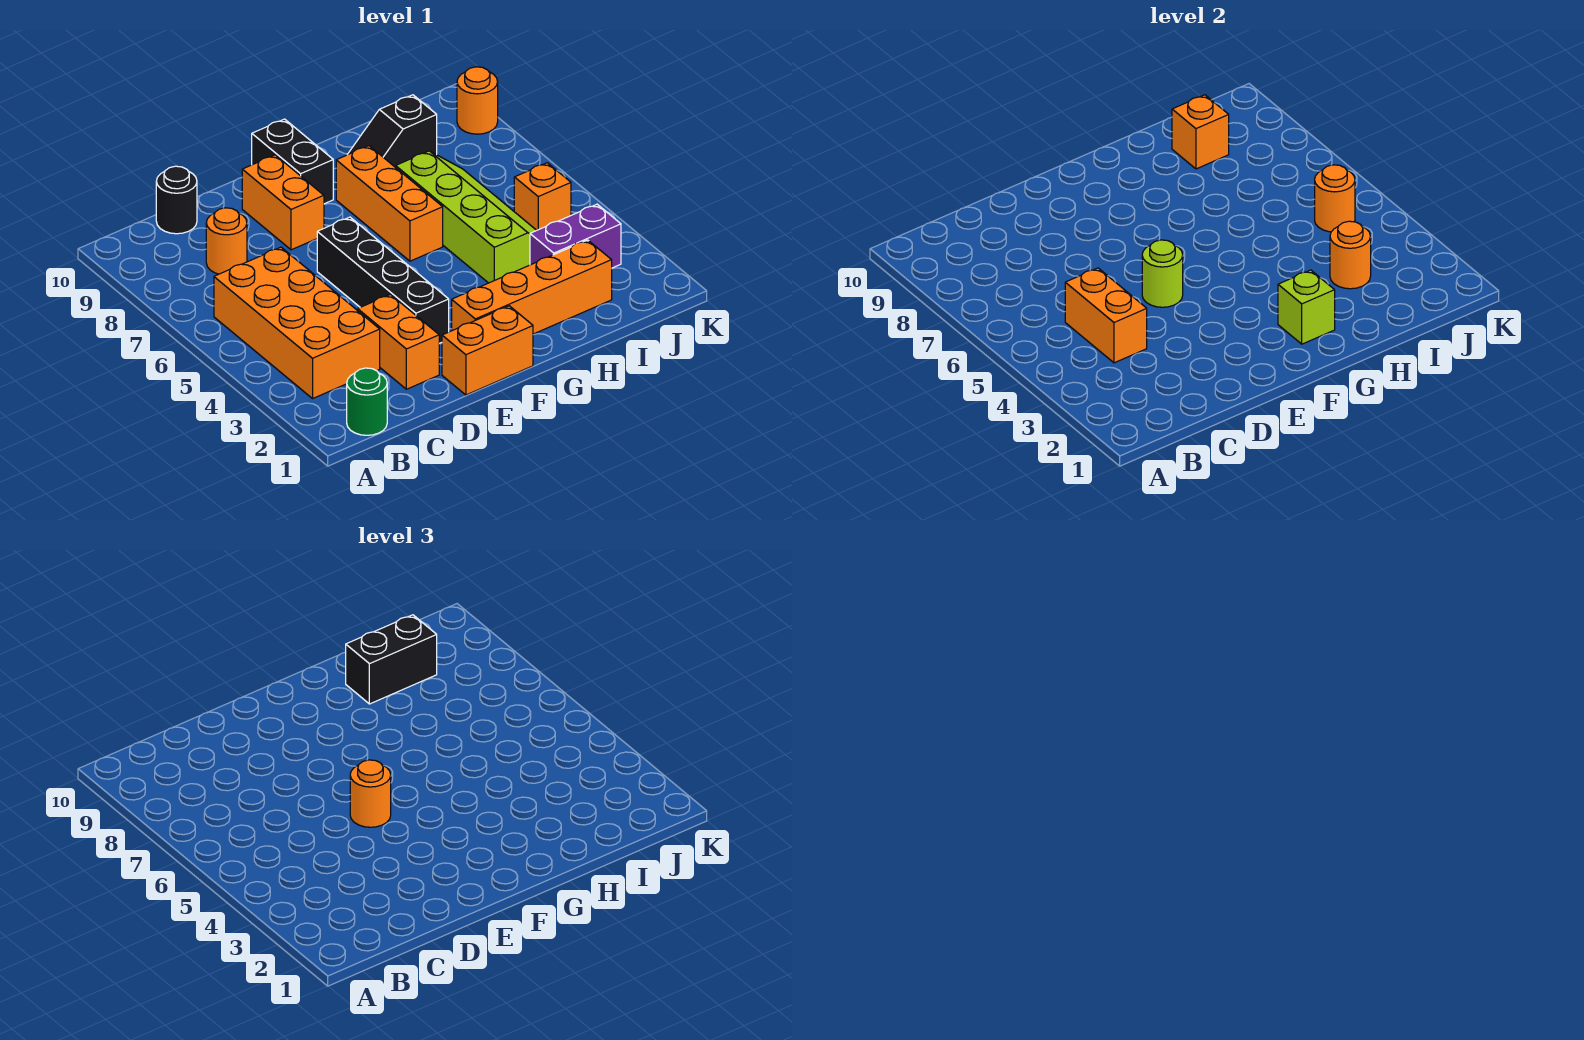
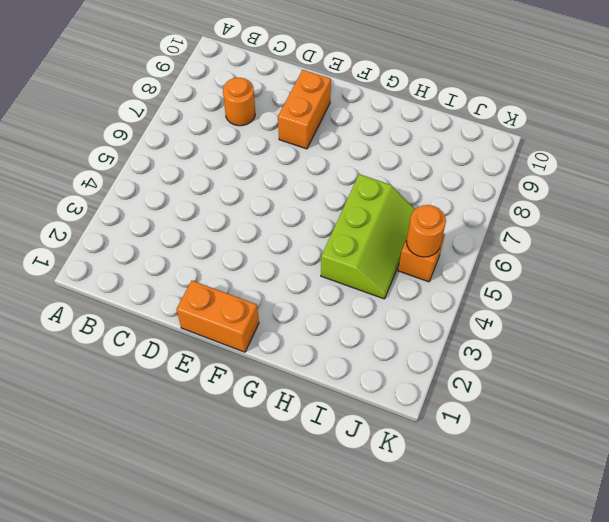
lime slope H4:I6 level 1 top H -> lime slope H4:I7 level 1 top H
none -> green round brick B1 level 1
none -> orange brick B3:C6 level 1
none -> black round brick C10 level 1

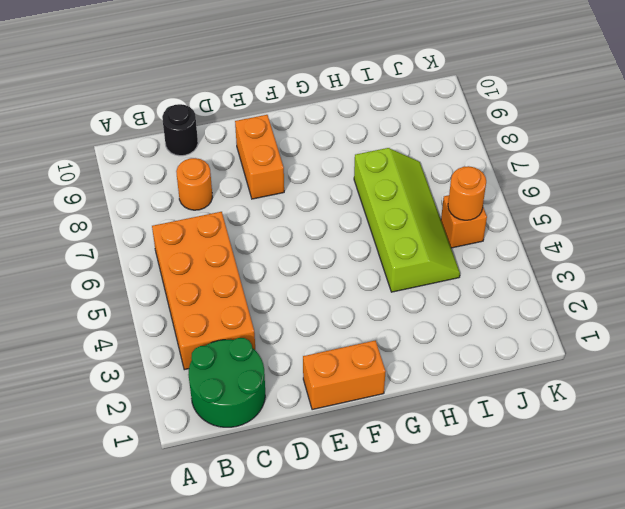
green round brick B1:C2 level 1 -> green round brick B1 level 1
none -> orange brick D2:D3 level 1
none -> black brick E3:E6 level 1
none -> orange brick F2:I2 level 1

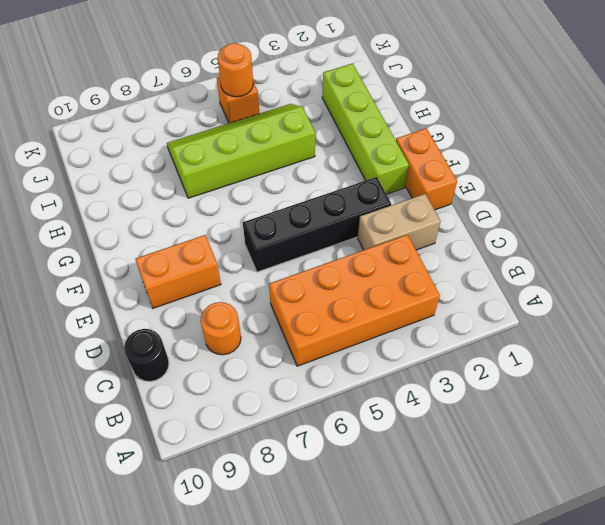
tan brick D2:D3 level 1 -> orange brick D2:D3 level 1
lime brick F2:I2 level 1 -> orange brick F2:I2 level 1
none -> green round brick B1 level 1
none -> black brick F9:F10 level 1
none -> orange brick G6:G8 level 1

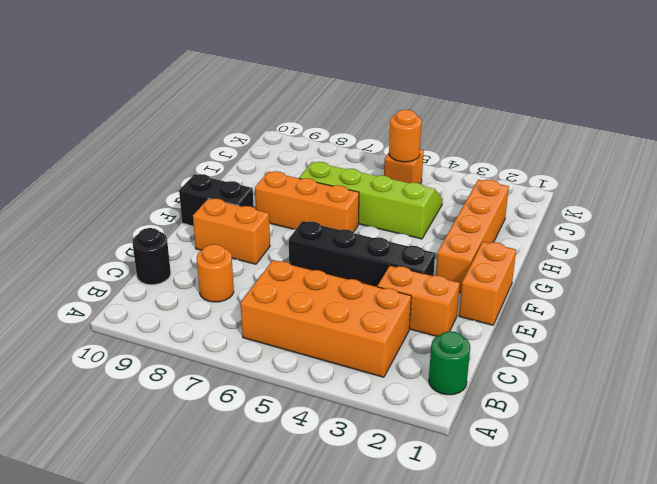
none -> black slope H9:I9 level 1 top I
none -> purple brick I3:J3 level 1
none -> orange round brick K9 level 1

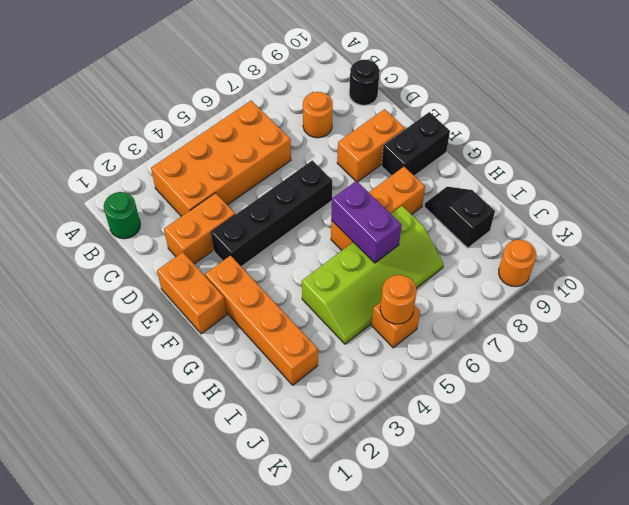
purple brick G6:H6 level 2 -> purple brick I3:J3 level 1
none -> orange brick C4:C5 level 2
none -> lime round brick E5 level 2
none -> lime brick G2 level 2

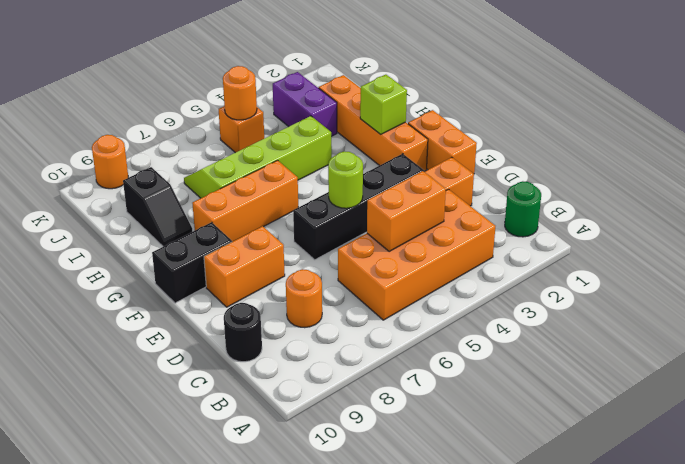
none -> orange round brick I3 level 2
none -> orange brick I9 level 2
none -> orange round brick E5 level 3

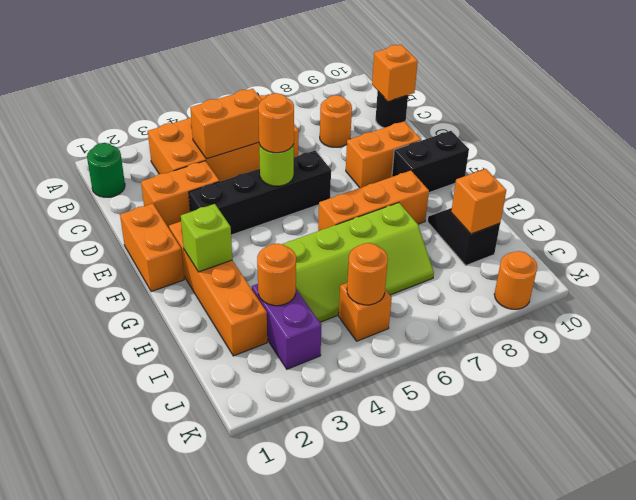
orange brick C10 level 2 -> none
none -> black brick H9:I9 level 3

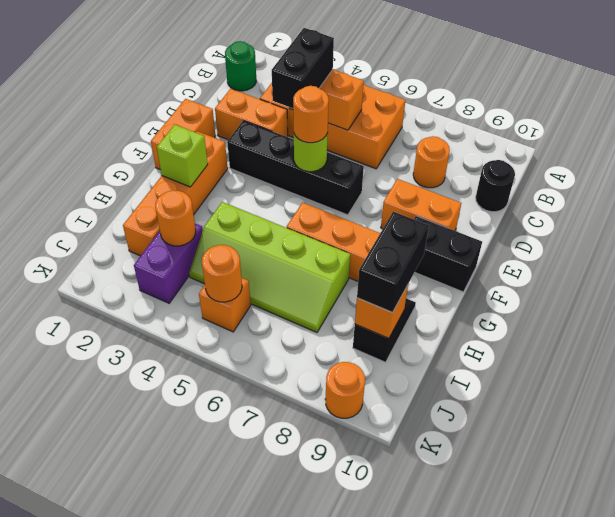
black brick C4:D4 level 3 -> none

